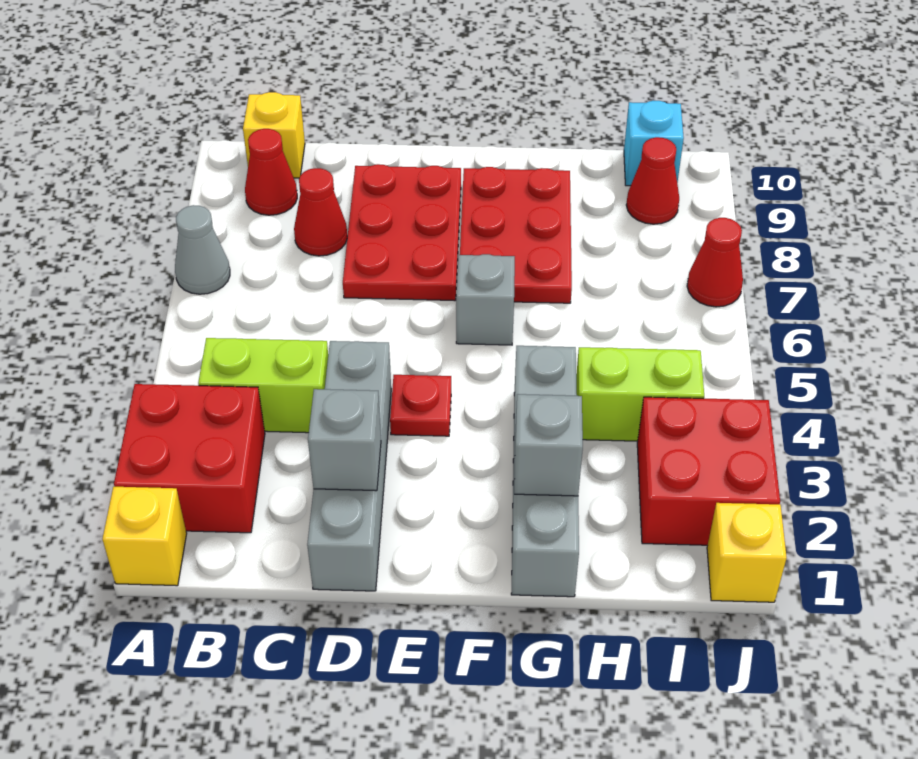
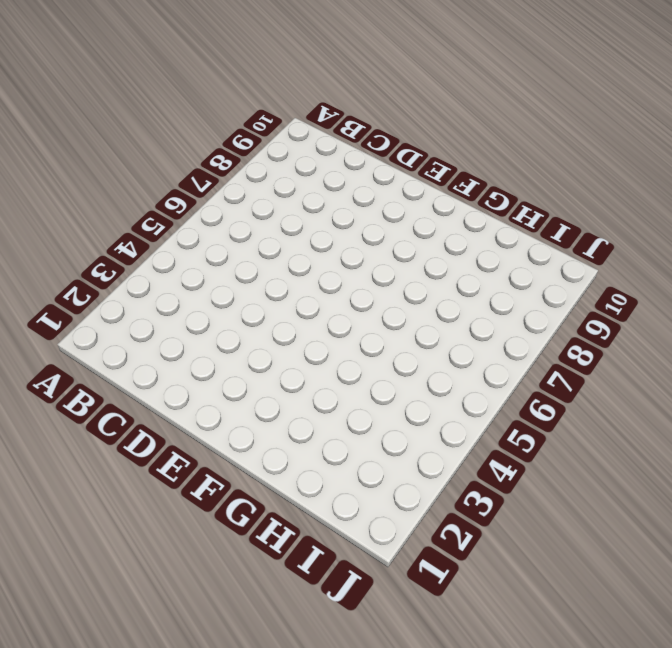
none -> yellow brick A1 level 1
none -> red brick A2:B3 level 1
none -> grey cone A7 level 1

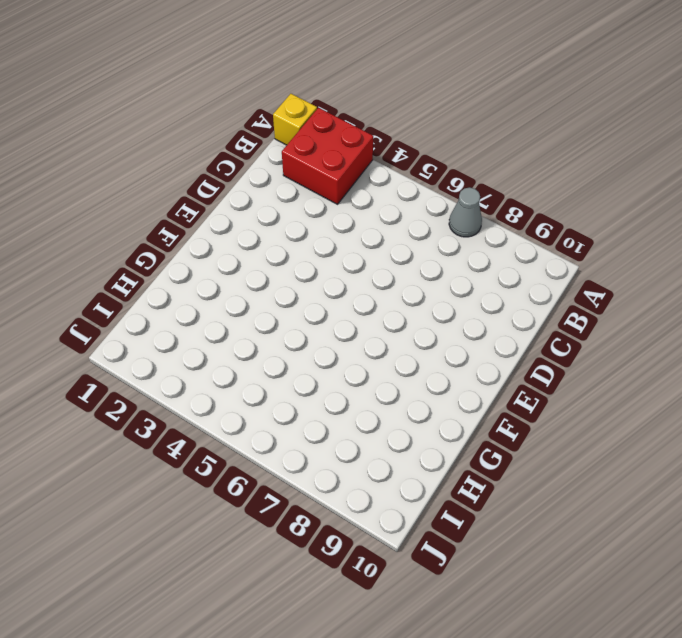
none -> lime brick B4:C4 level 1
none -> red cone B9 level 1
none -> yellow brick B10 level 1

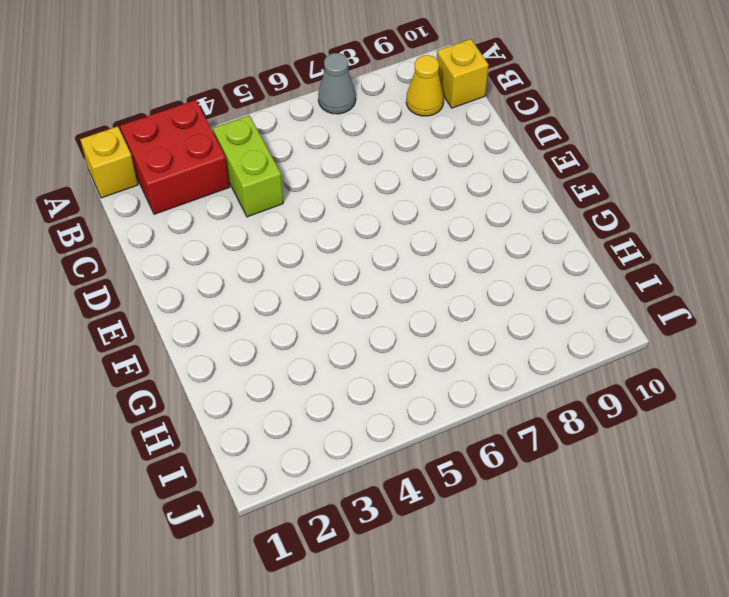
yellow cone B9 level 1 -> red cone B9 level 1
none -> red cone C8 level 1
none -> grey brick D1:D4 level 1
none -> red plate D7:E9 level 1

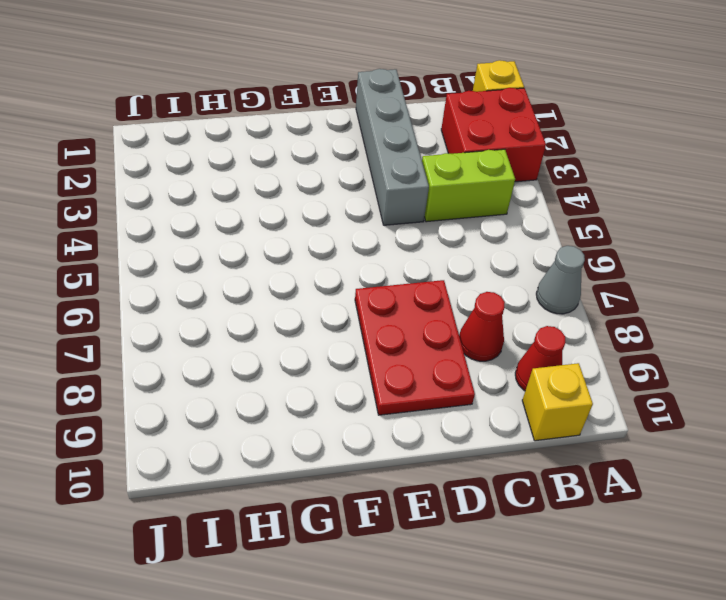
none -> red plate E4 level 1
none -> grey brick F6 level 1
none -> red plate F7:G9 level 1

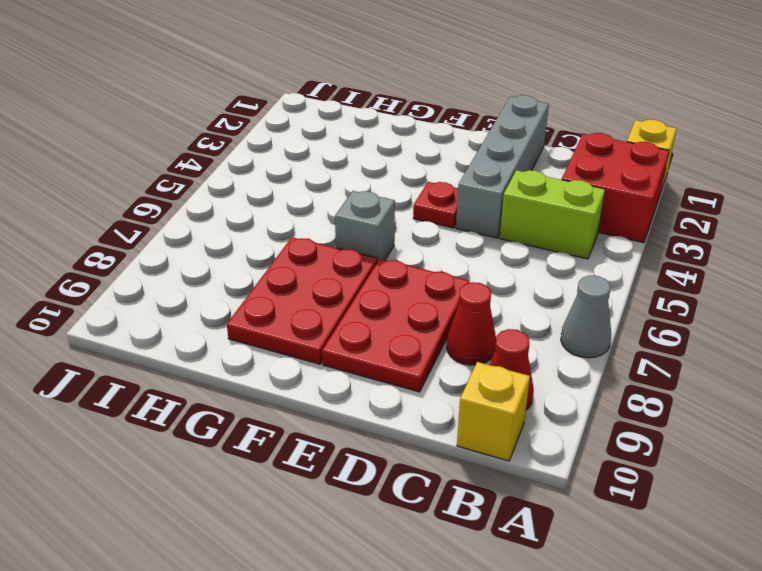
none -> grey brick G1:G4 level 1
none -> lime brick H4:I4 level 1
none -> red brick I2:J3 level 1

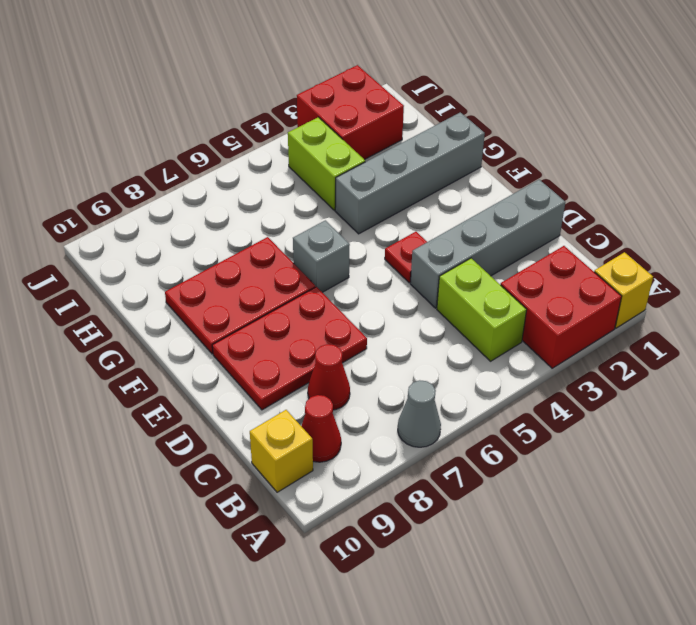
none -> red cone I9 level 1
none -> cyan brick I10 level 1
none -> yellow brick J1 level 1

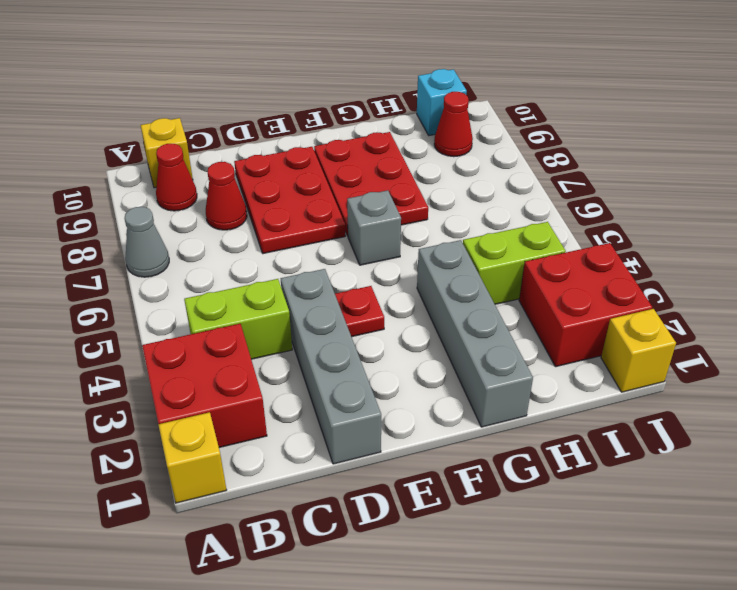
none -> red cone J7 level 1
none -> grey brick D2 level 2
none -> grey brick G2 level 2

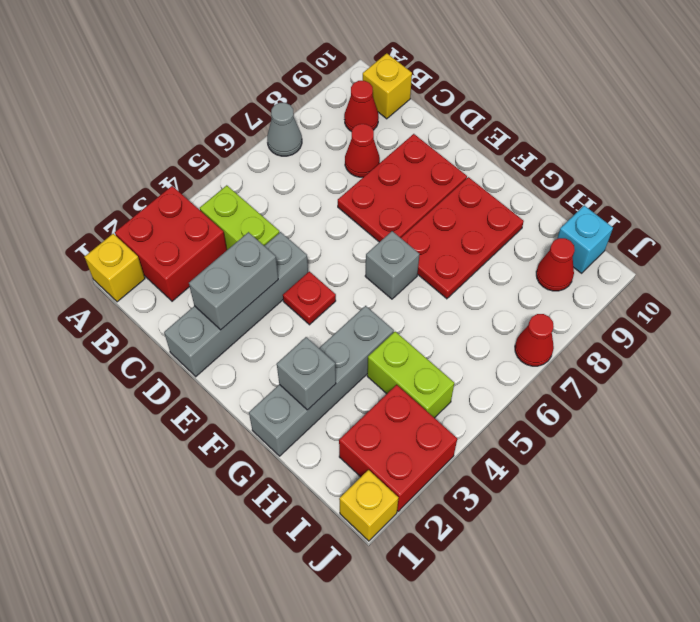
grey brick D2:D3 level 2 -> grey brick D2 level 2

